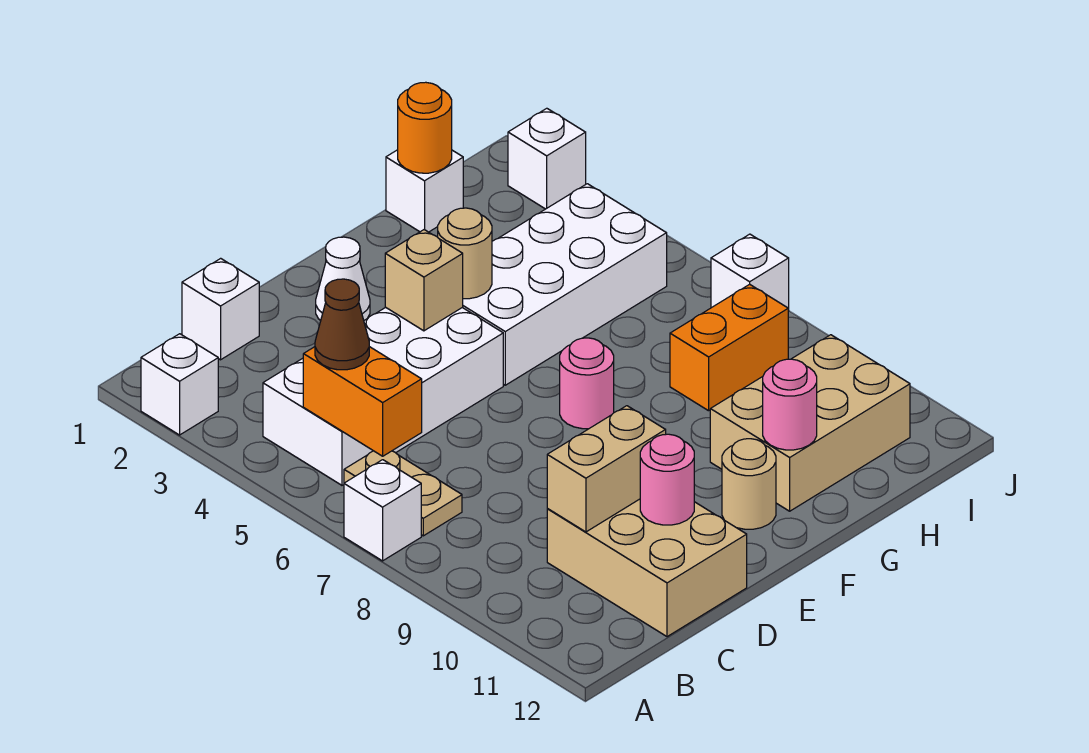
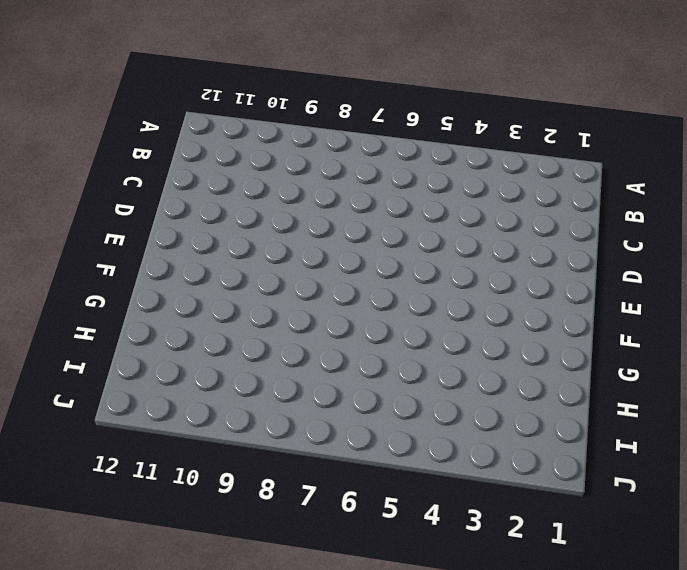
none -> white brick A2 level 1
none -> white brick A7 level 1
none -> white brick B4:E5 level 1

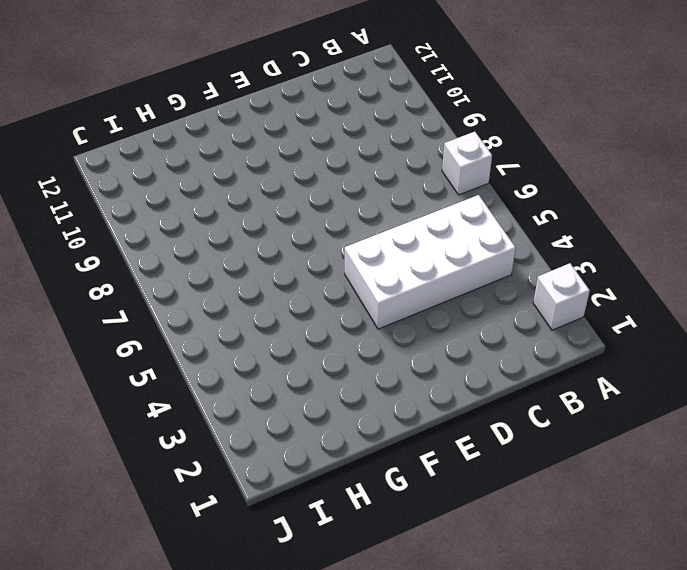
none -> tan plate B6:B7 level 1
none -> white brick C1 level 1
none -> tan brick C10:D12 level 1

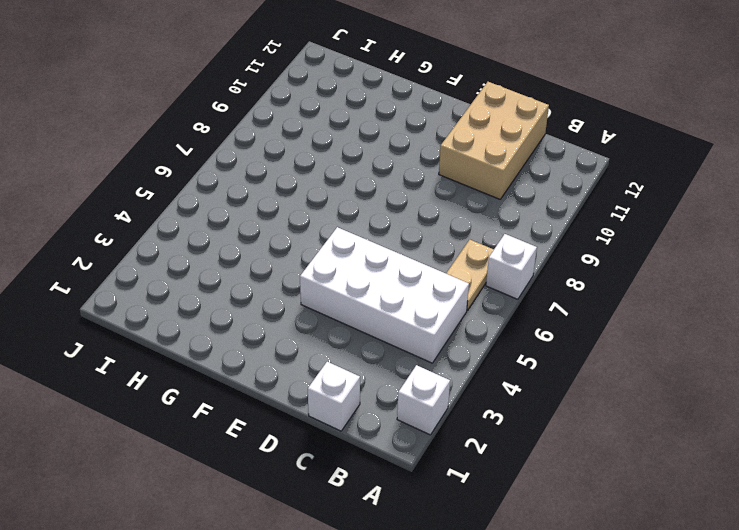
none -> white cone E2 level 1
none -> white brick F4:I5 level 1
none -> pink round brick F7 level 1

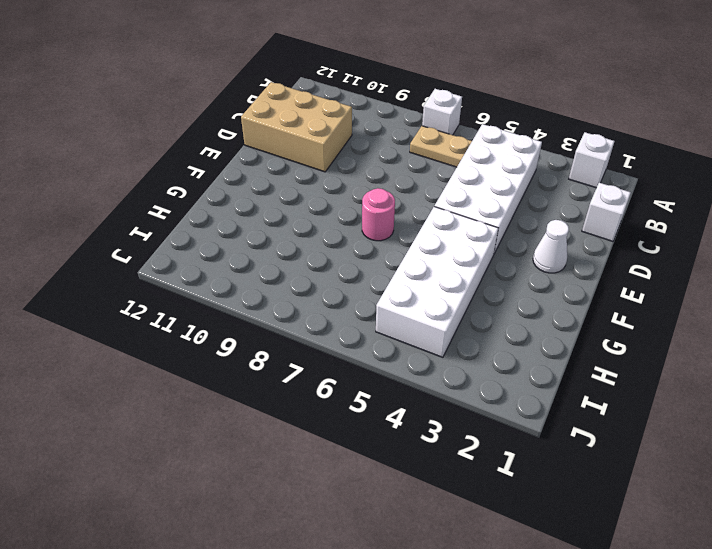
none -> tan round brick F11 level 1
none -> tan brick G10:I11 level 1
none -> white brick H1 level 1

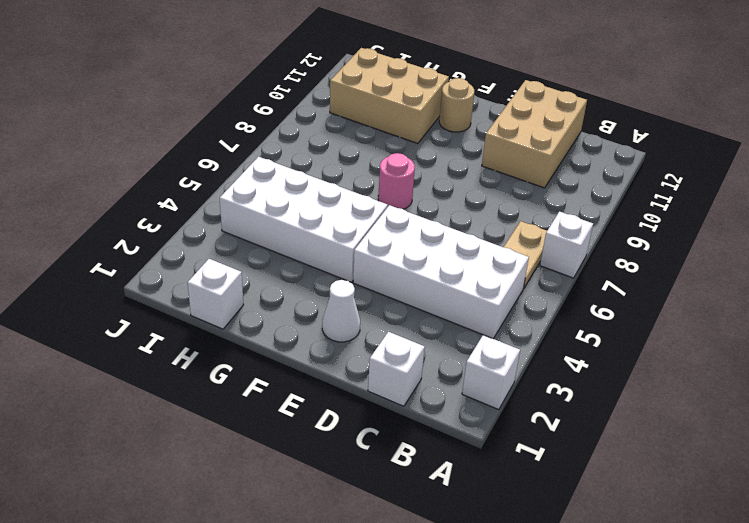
none -> orange brick H8:I8 level 1
none -> white brick J2 level 1
none -> white brick J7 level 1

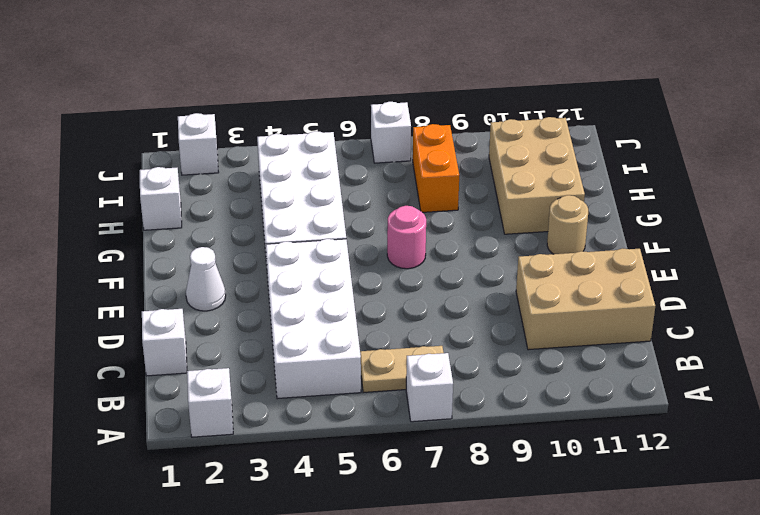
none -> orange brick B5:B6 level 2
none -> tan brick C10:D10 level 2
none -> pink round brick D11 level 2

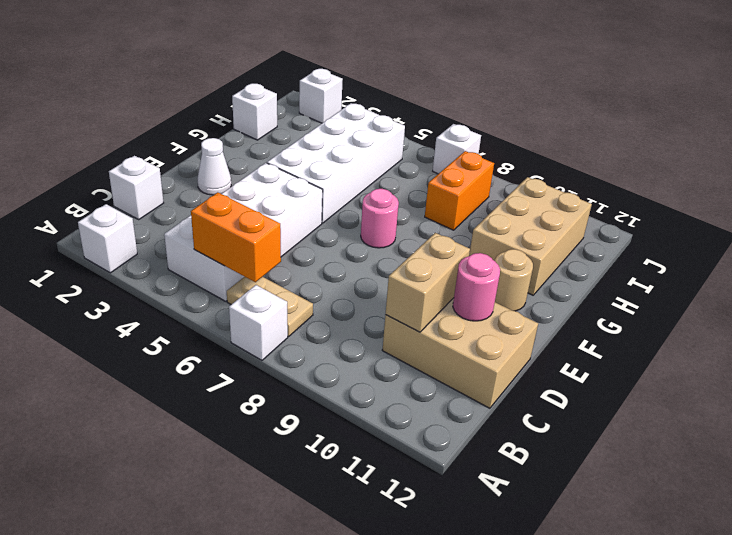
none -> tan brick E4 level 2
none -> tan round brick F4 level 2
none -> pink round brick G11 level 2

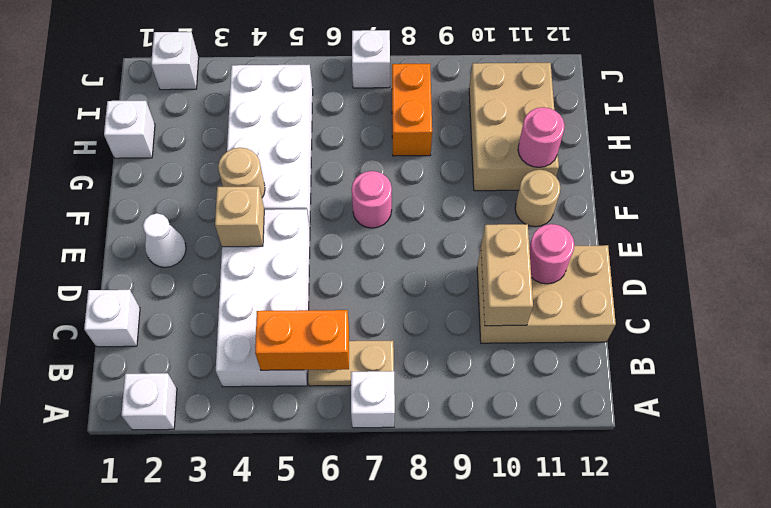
none -> orange round brick H1 level 2
none -> brown cone B5 level 3

